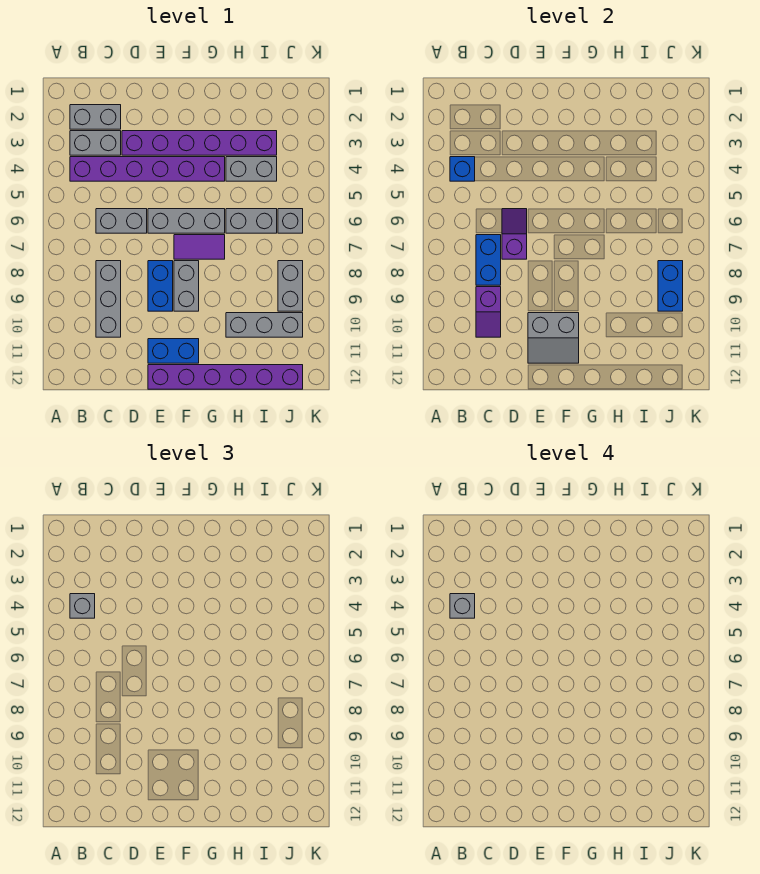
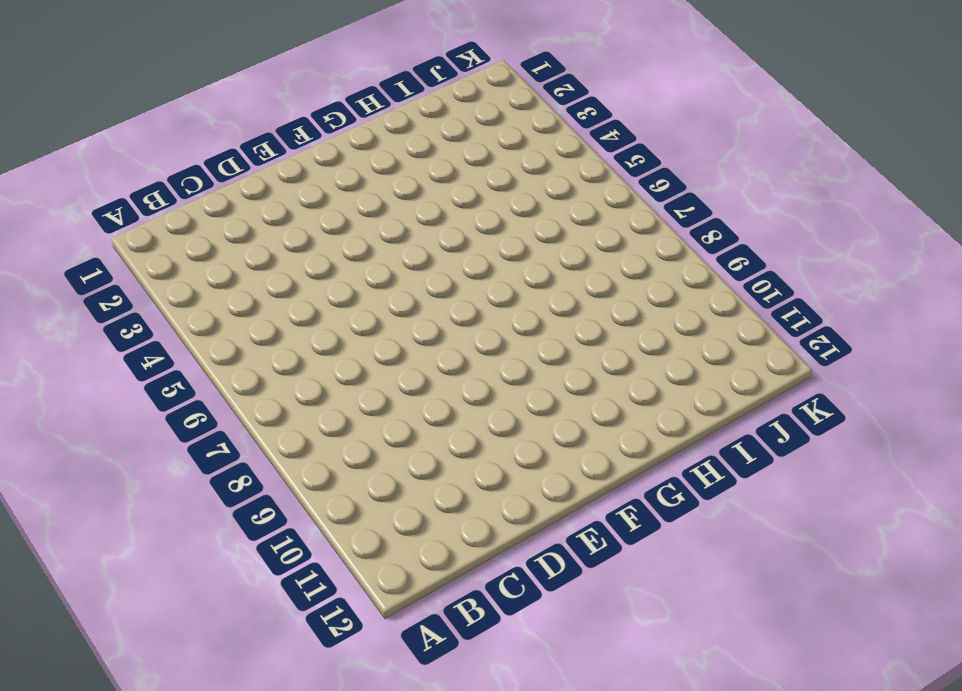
none -> grey brick B2:C2 level 1
none -> grey brick B3:C3 level 1
none -> purple brick B4:G4 level 1

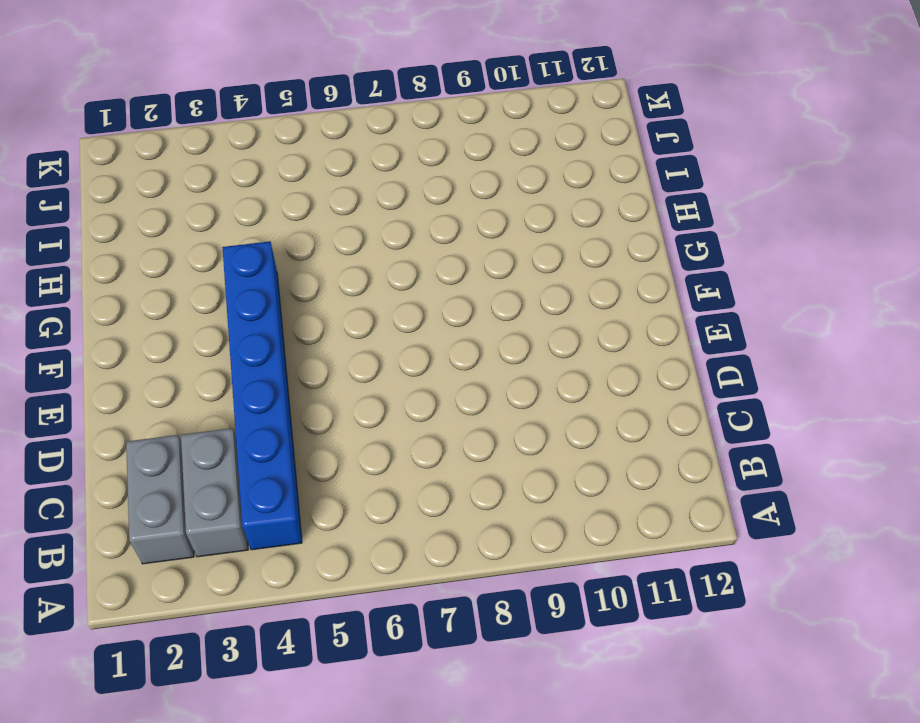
blue brick B4:G4 level 1 -> purple brick B4:G4 level 1
none -> grey brick C6:D6 level 1
none -> grey brick C8:C10 level 1
none -> purple brick D3:I3 level 1

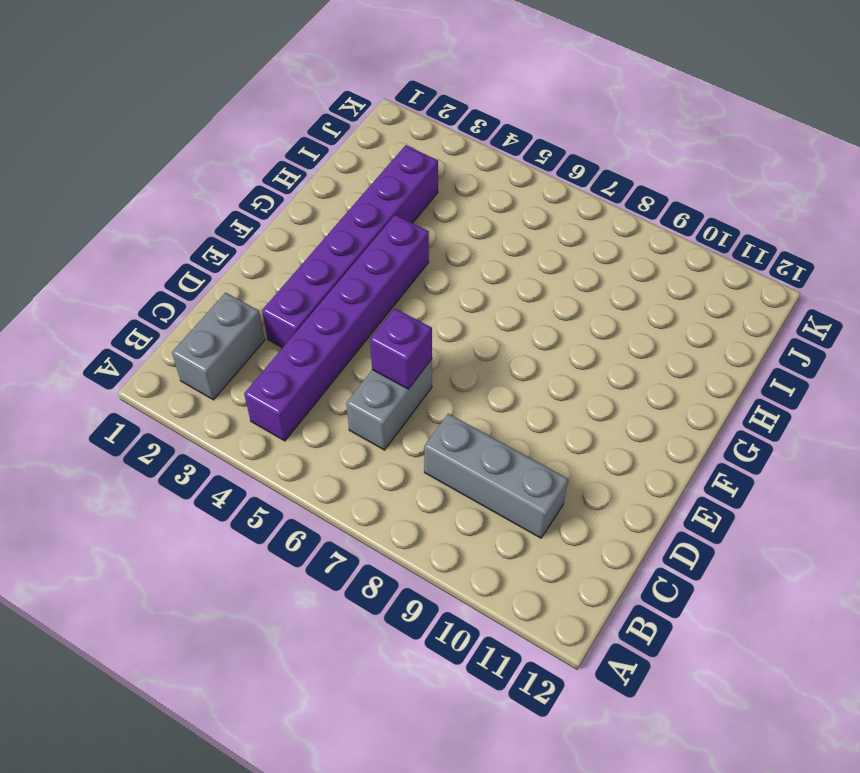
purple brick D6 level 2 -> purple slope D6:D7 level 2 top 7
none -> grey brick B3:C3 level 1
none -> grey brick E6:G6 level 1
none -> blue brick E8:E9 level 1

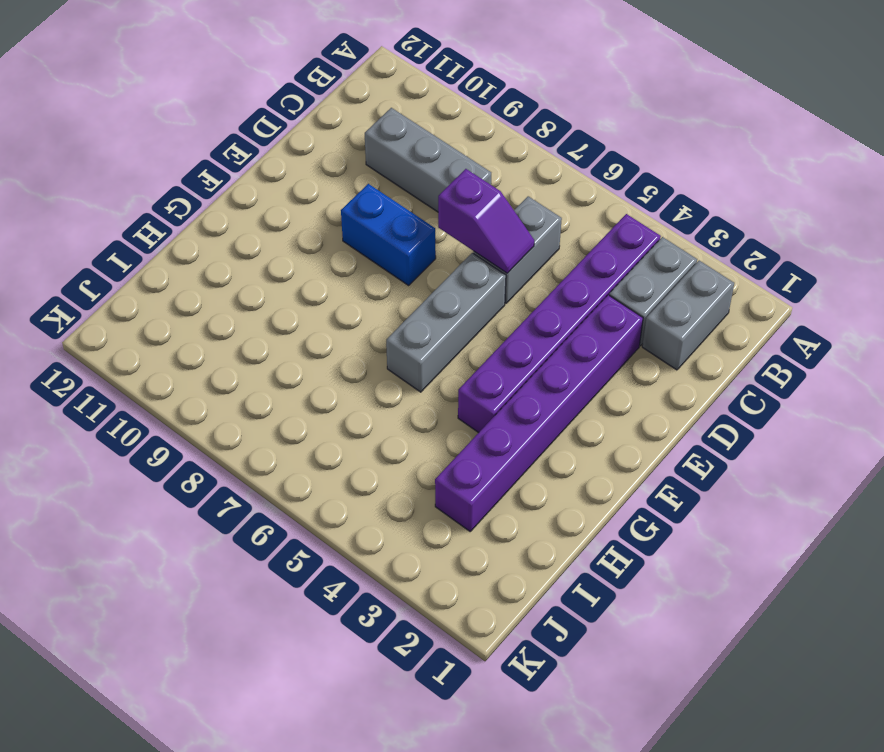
none -> blue brick E11:F11 level 1
none -> purple brick E12:J12 level 1
none -> purple tile F7:G7 level 1

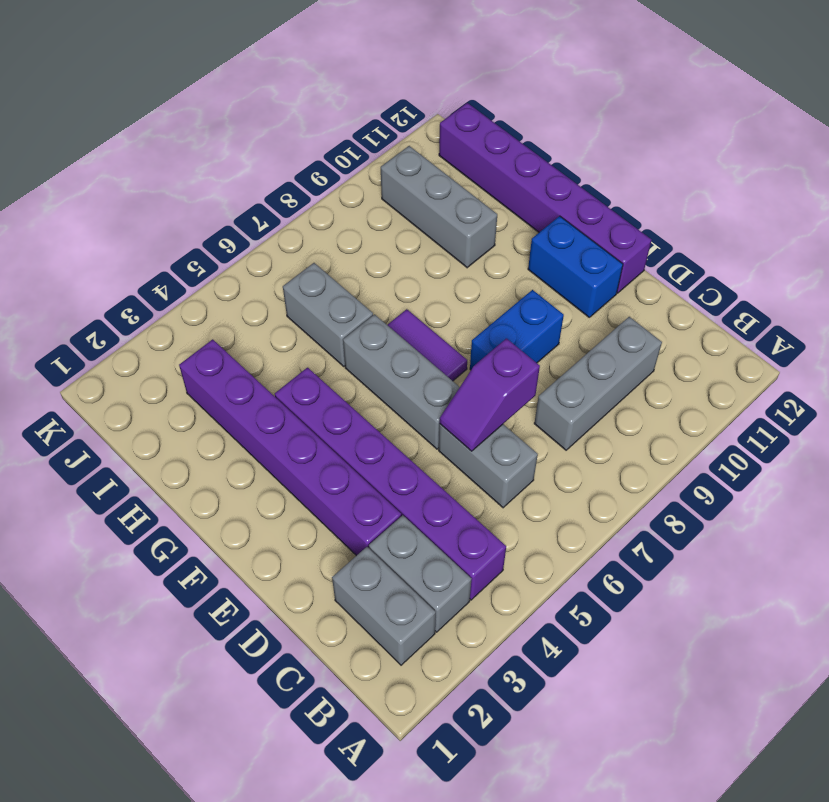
none -> grey brick F8:F9 level 1
none -> grey brick H4:I4 level 1
none -> grey brick J6 level 1

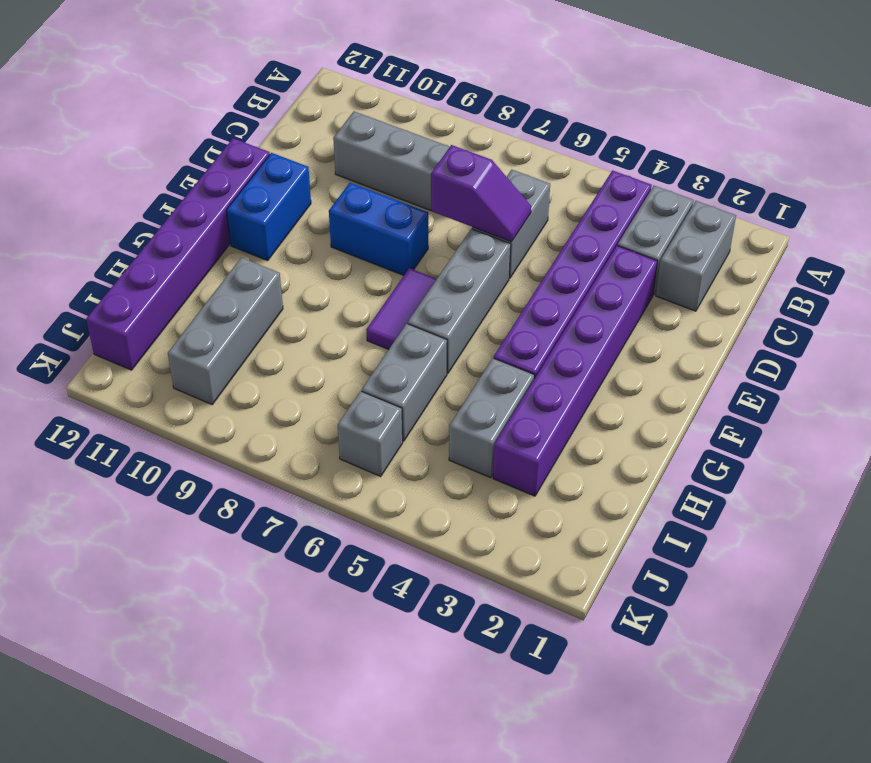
none -> grey brick F8:F9 level 1
none -> grey brick J8:J9 level 1
none -> blue brick B4 level 2

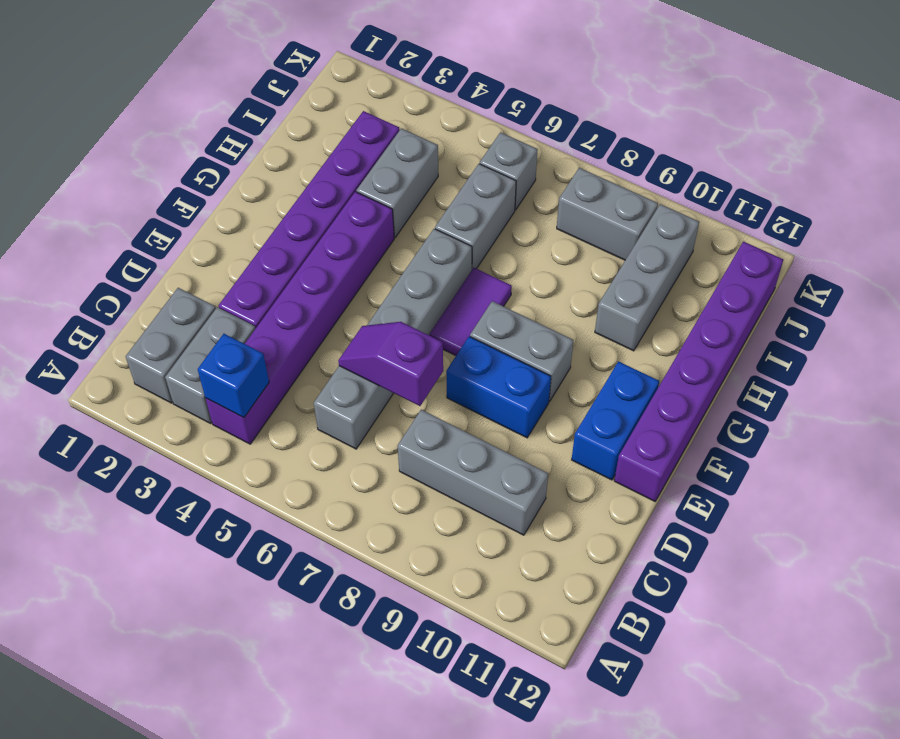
none -> blue brick C7:C8 level 2
none -> purple slope C9:C10 level 2 top 9
none -> grey slope E10:F11 level 2 top 10

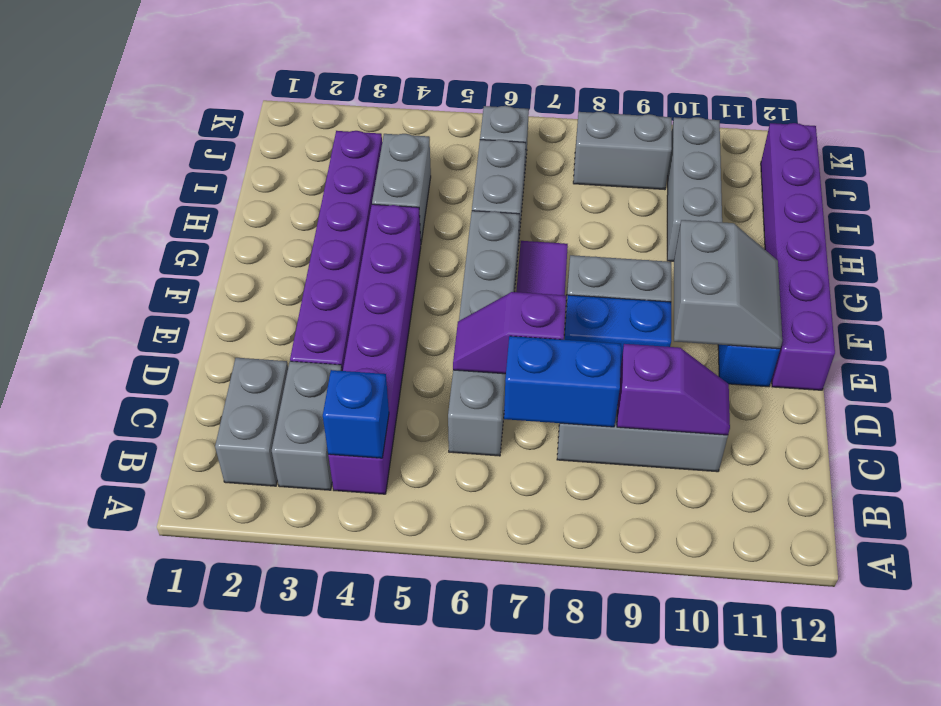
none -> blue brick J8:J9 level 2
none -> grey brick B4 level 3
none -> grey brick B4 level 4

